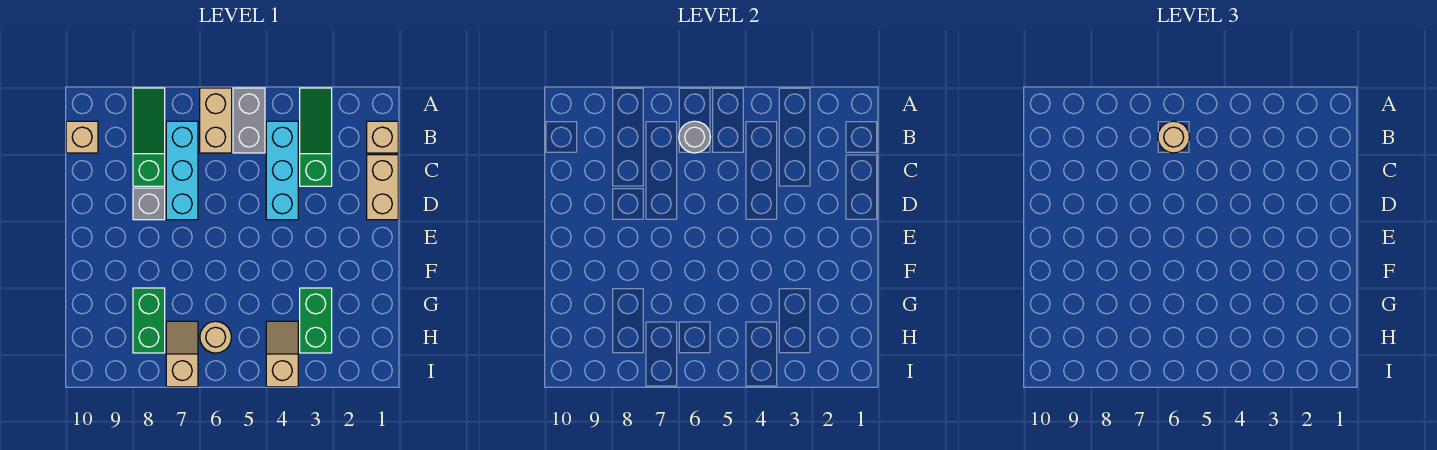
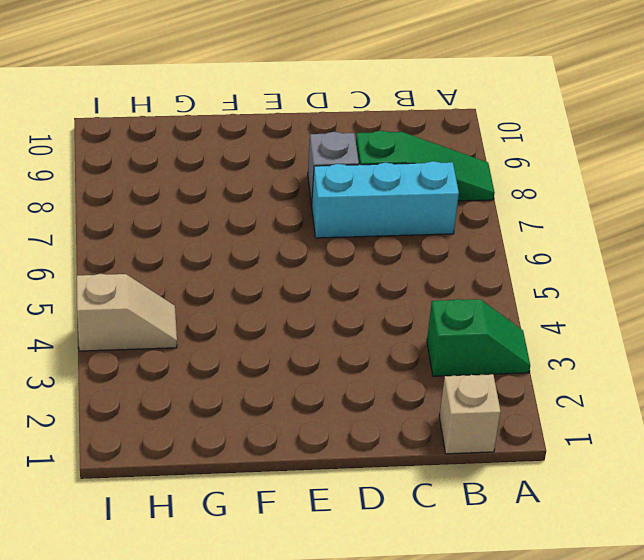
green slope A3:B3 level 1 top B -> green slope A3:C3 level 1 top C
none -> grey brick A5:B5 level 1
none -> tan brick A6:B6 level 1
none -> cyan brick B4:D4 level 1

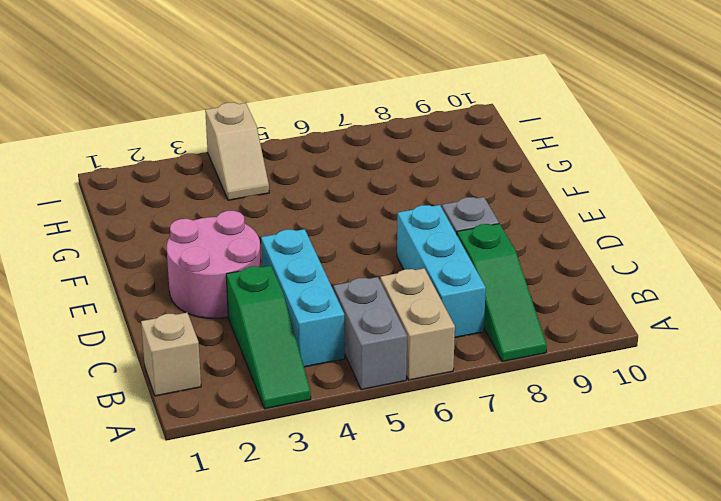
pink round brick D2:E3 level 1 -> none
none -> tan brick B10 level 1
none -> tan brick C1:D1 level 1
none -> green brick G3:H3 level 1

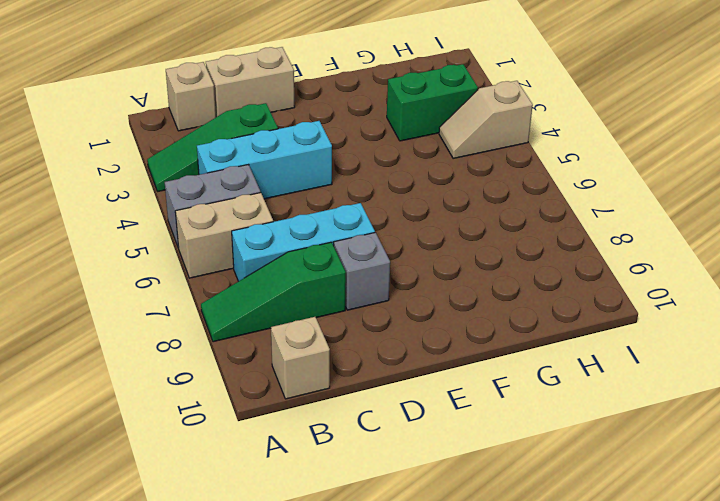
none -> green brick G8:H8 level 1
none -> tan round brick H6 level 1
none -> tan slope H7:I7 level 1 top I

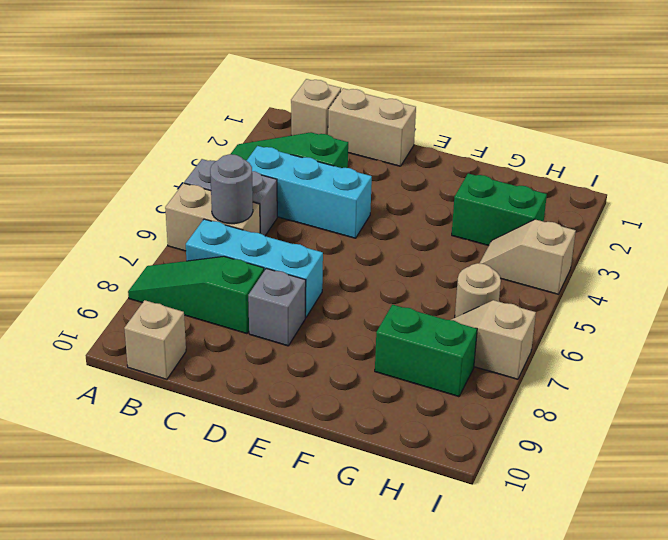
none -> tan round brick B6 level 3

